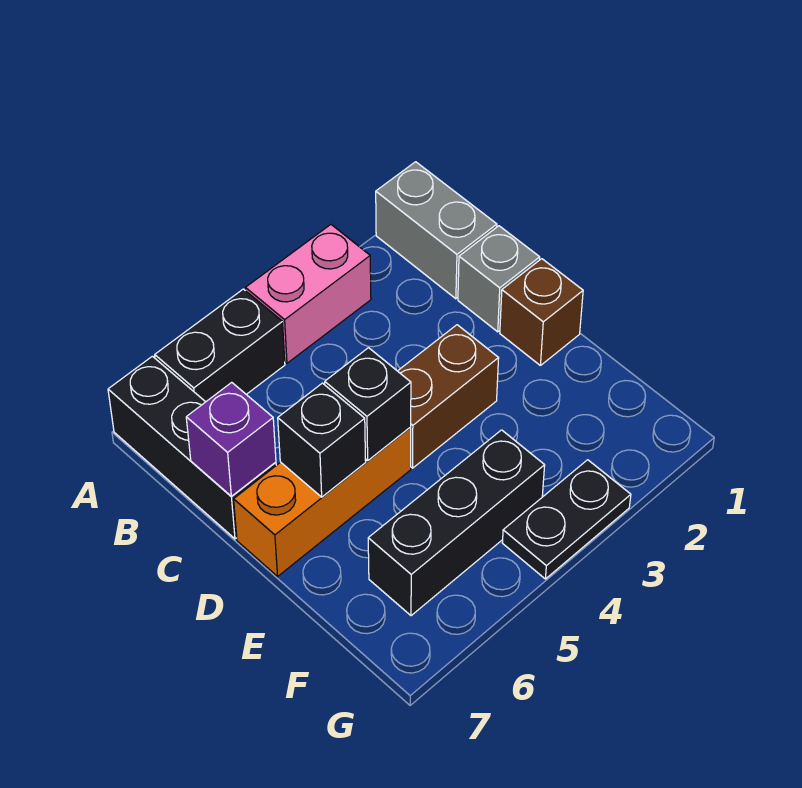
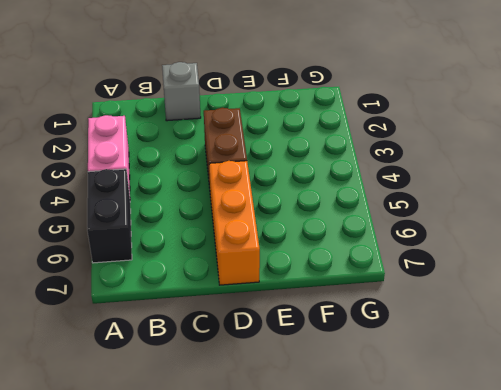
none -> grey brick A1:B1 level 1
none -> black brick A7:C7 level 1
none -> brown brick D1 level 1

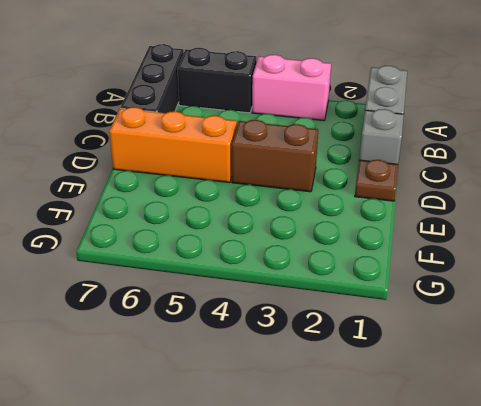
brown plate D1 level 1 -> brown brick D1 level 1
none -> black brick F4:F6 level 1
none -> black plate G3:G4 level 1
none -> purple brick C7 level 2

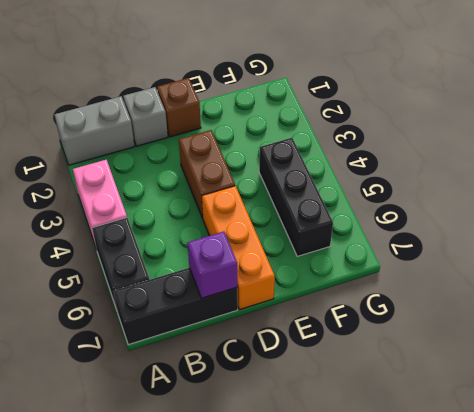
none -> black plate G3:G4 level 1
none -> black brick D5 level 2
none -> black brick D6 level 2

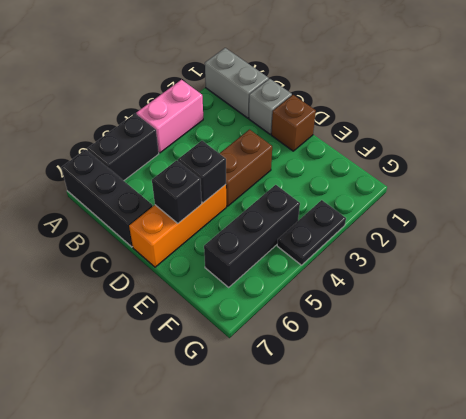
none -> purple brick C7 level 2

